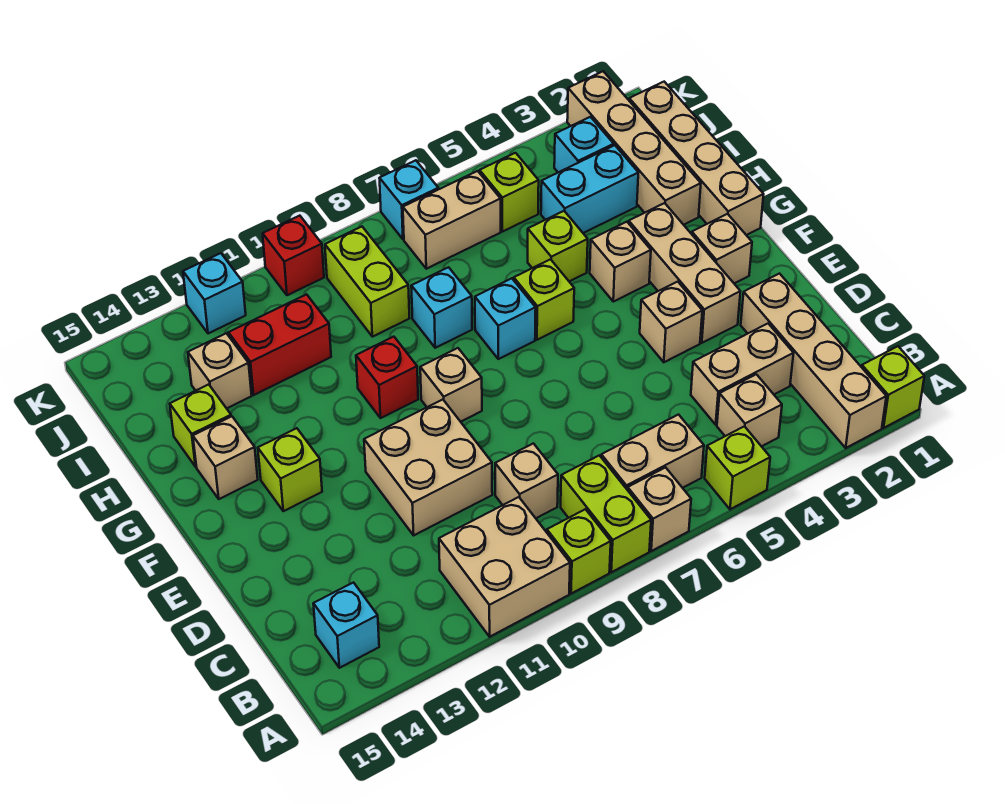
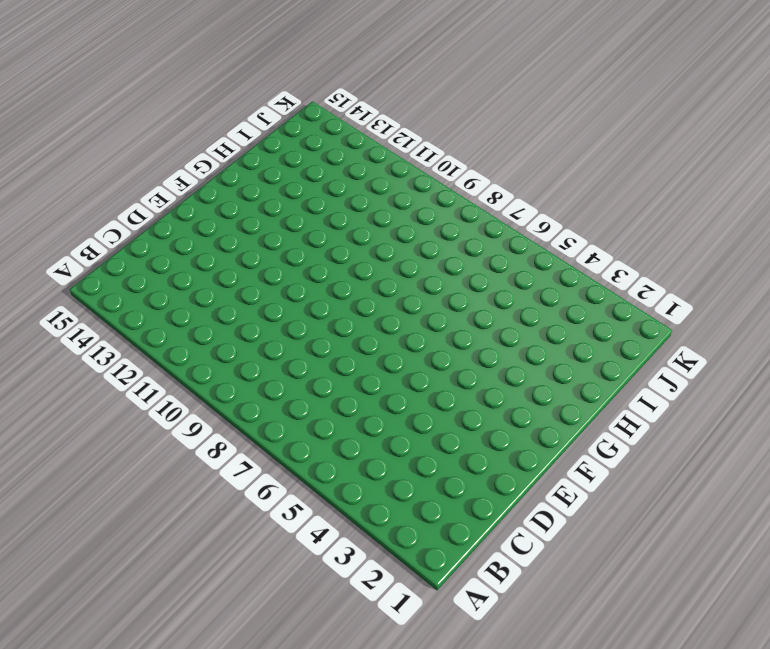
none -> lime brick A1 level 1
none -> tan brick A2:D2 level 1
none -> lime brick A5 level 1
none -> tan brick A7 level 1

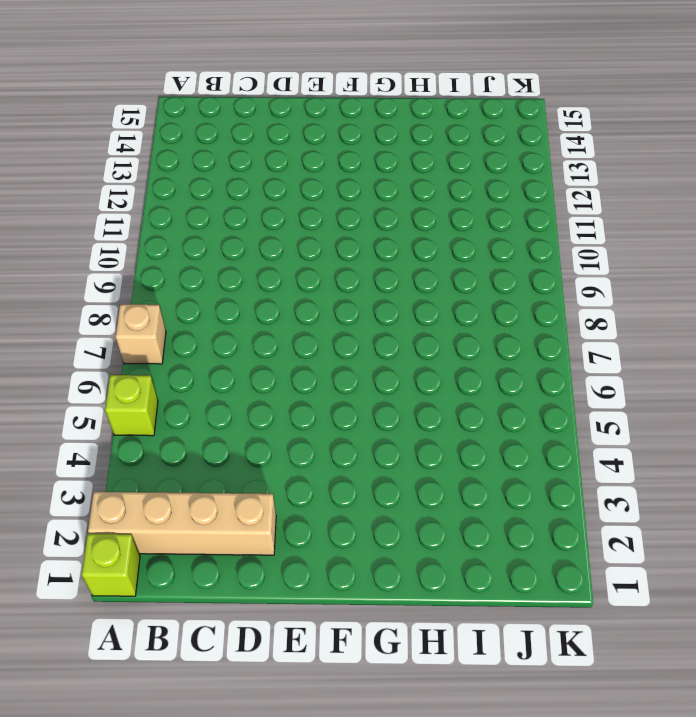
none -> lime brick A8:B8 level 1
none -> lime brick A9 level 1
none -> tan brick A10:B11 level 1
none -> tan brick B4 level 1

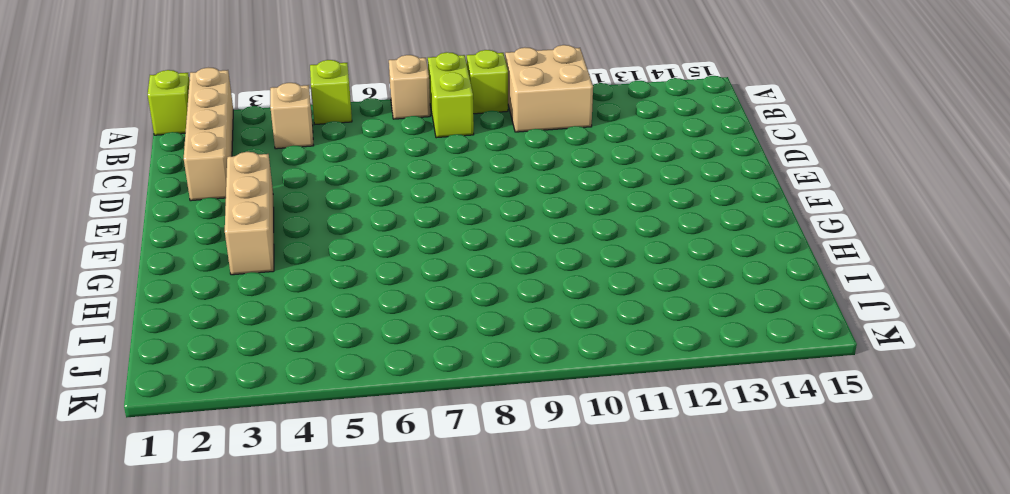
none -> tan brick B6:B7 level 1
none -> cyan brick B14 level 1
none -> tan brick C3:C4 level 1
none -> tan brick C9 level 1

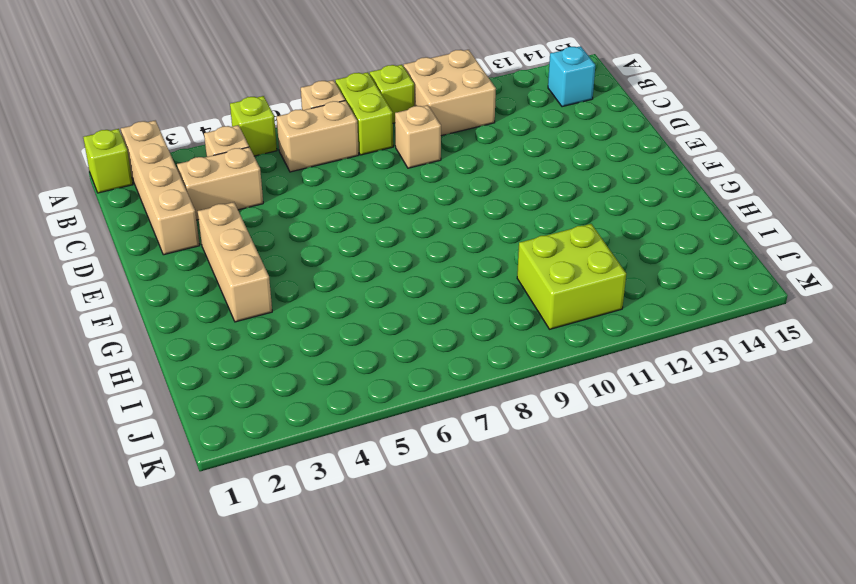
lime brick I10:J11 level 1 -> red brick I11:I12 level 1
none -> tan brick D10:E11 level 1
none -> tan brick E4 level 1
none -> tan brick F2 level 1
none -> tan brick F9 level 1

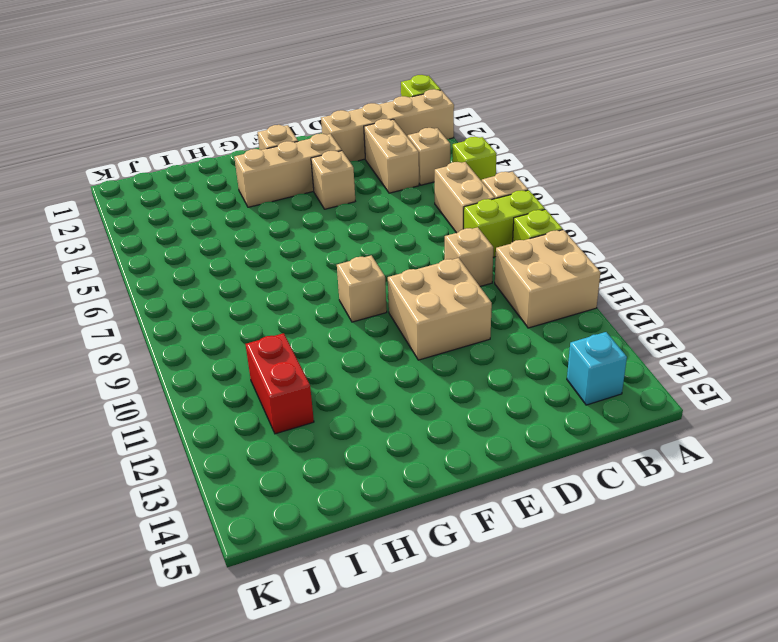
none -> lime brick F13 level 1
none -> tan brick G1:J1 level 1
none -> tan brick G4 level 1
none -> lime brick G6 level 1

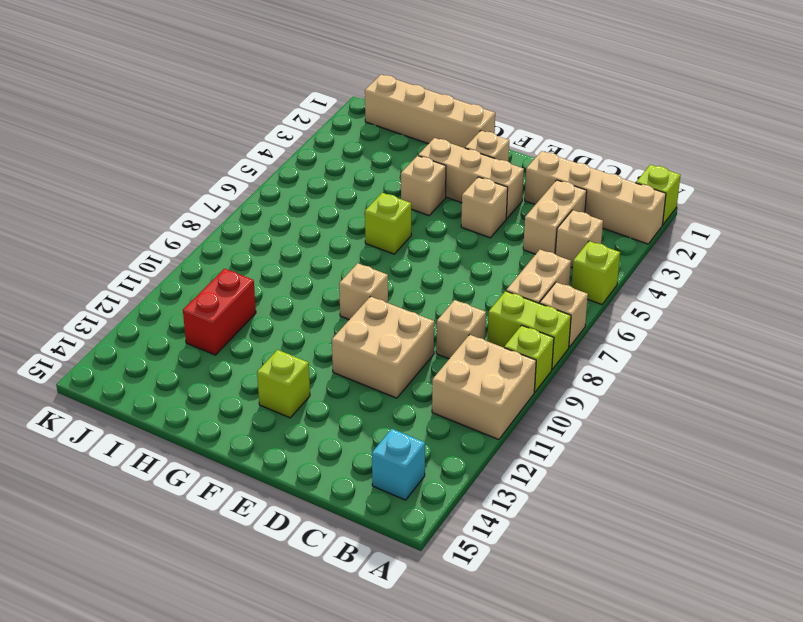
none -> cyan brick G7 level 1
none -> red brick G10 level 1
none -> tan brick G14 level 1
none -> tan brick H2:K2 level 1

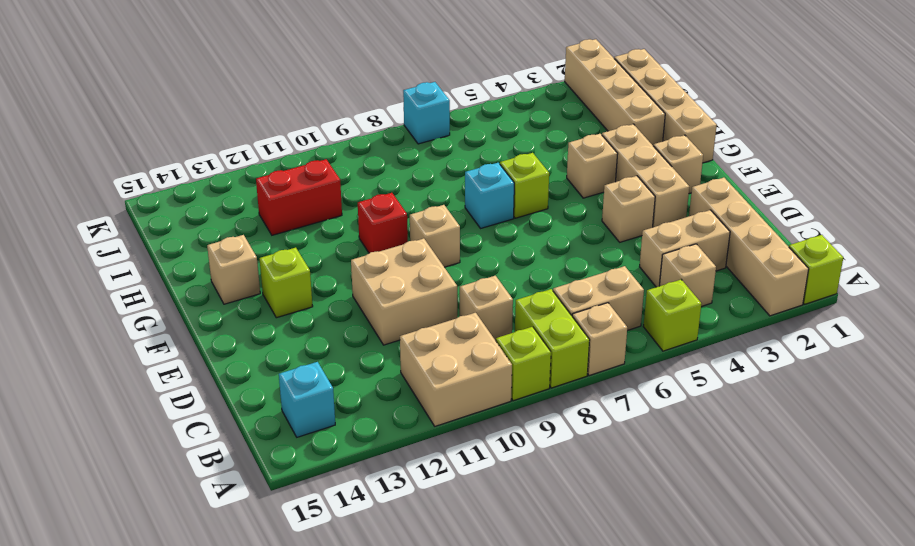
none -> lime brick H5 level 1
none -> cyan brick H8 level 1
none -> lime brick H14 level 1
none -> cyan brick I3:I4 level 1

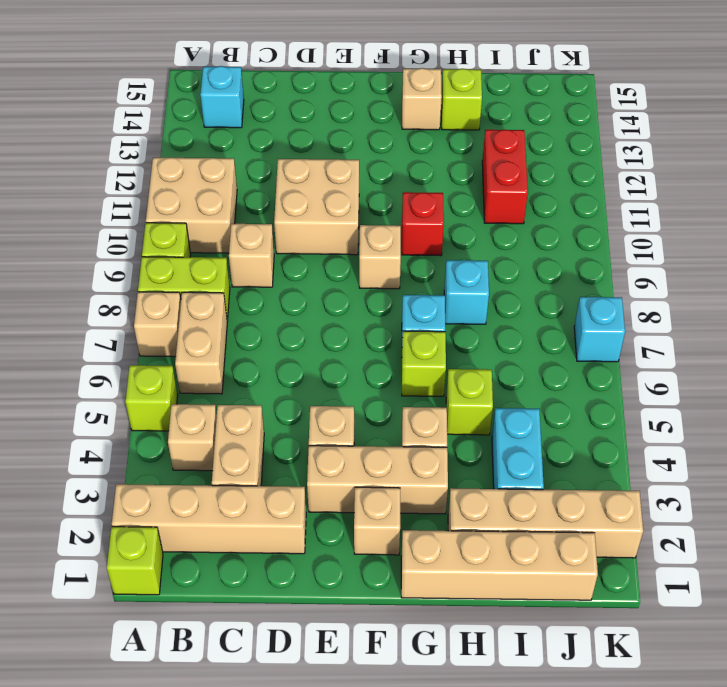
none -> lime brick F13 level 1
none -> lime brick I9:J9 level 1
none -> tan brick I13 level 1
none -> cyan brick J3 level 1

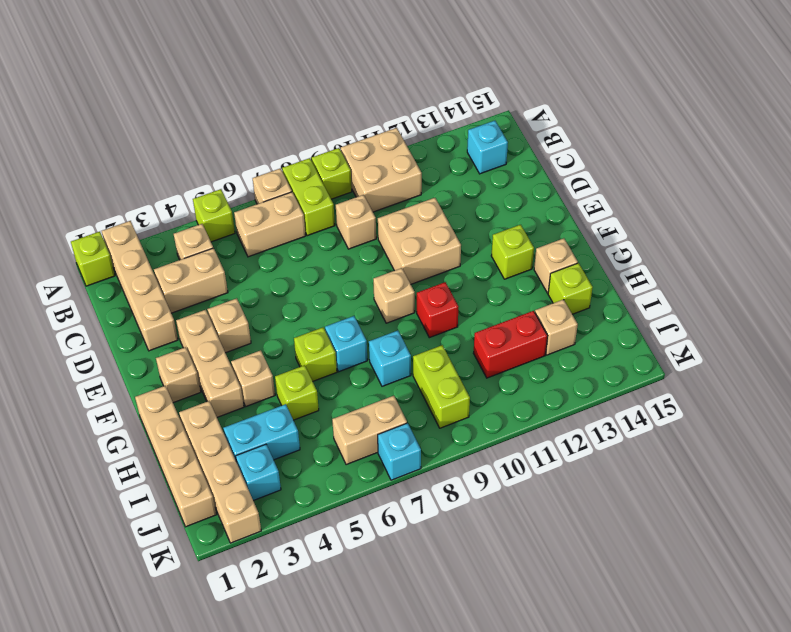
none -> lime brick J5 level 1
none -> red brick K10 level 1
none -> cyan brick K12 level 1

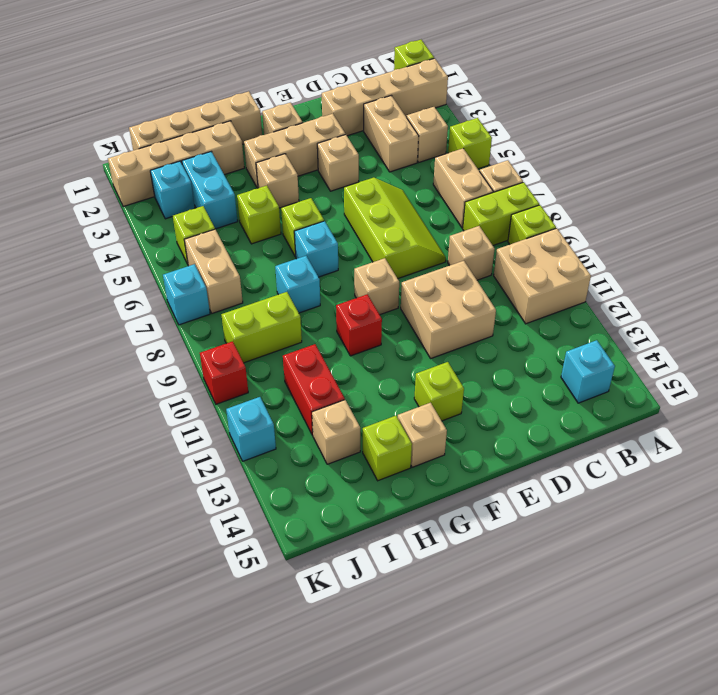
lime slope D6:E8 level 1 top E -> none

